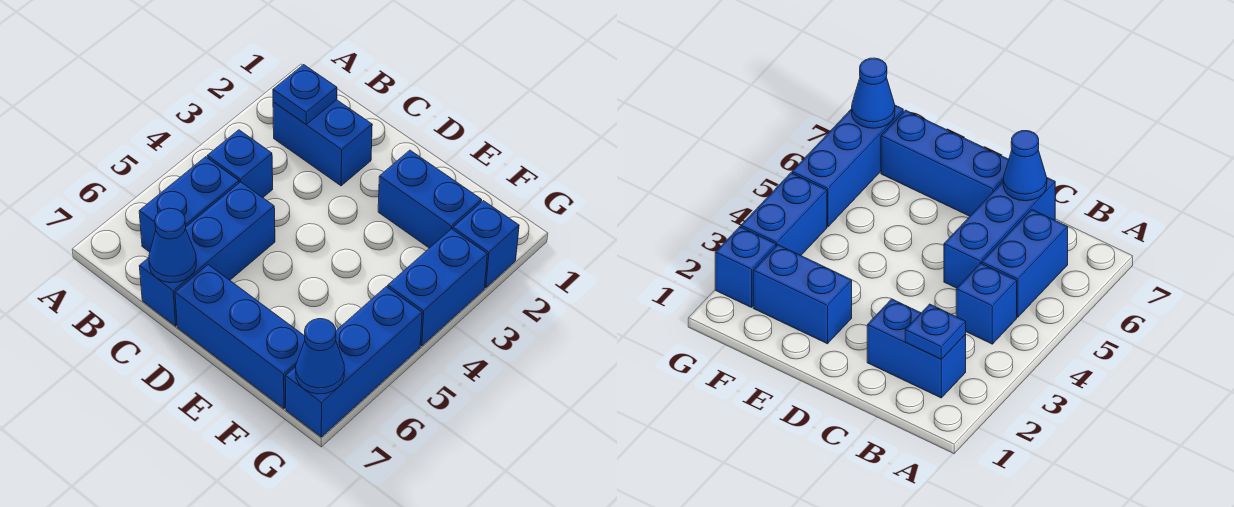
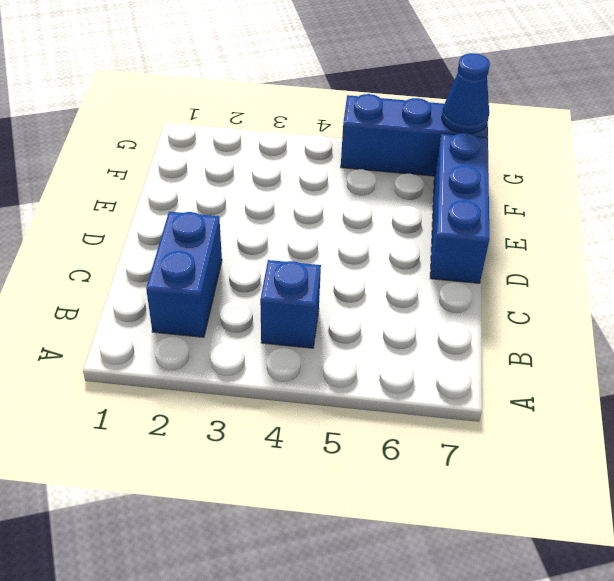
none -> blue brick B5:B6 level 1
none -> blue brick C5:C7 level 1
none -> blue brick E2:F2 level 1

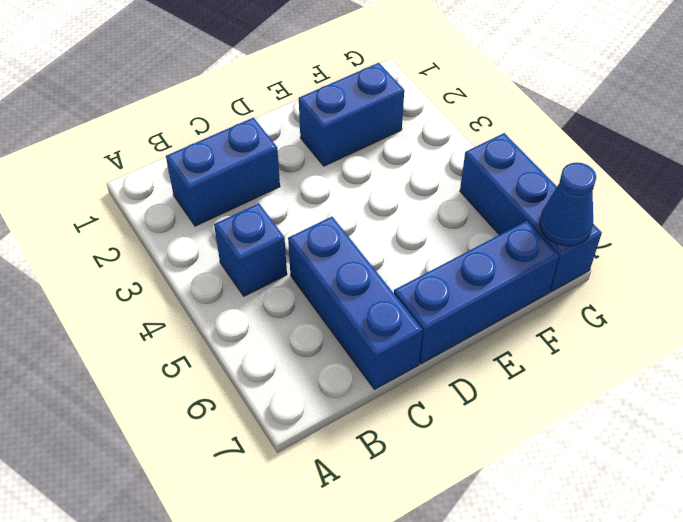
none -> blue brick B5:B6 level 1
none -> blue brick G2 level 1
none -> blue brick G3:G4 level 1

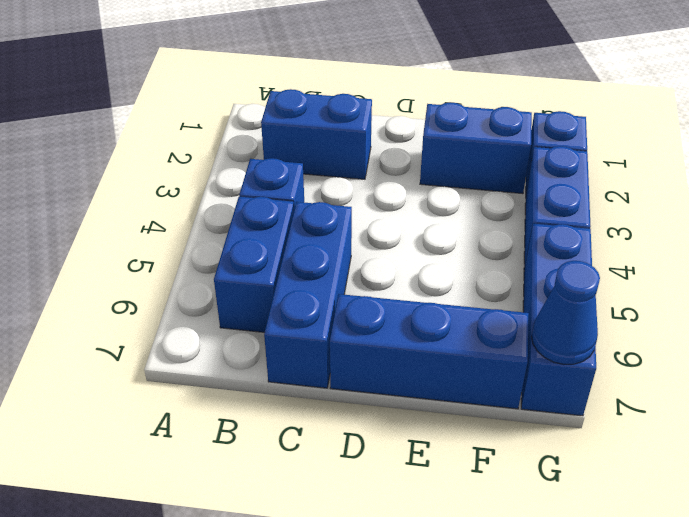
none -> blue plate B2 level 2
none -> blue cone C7 level 2

